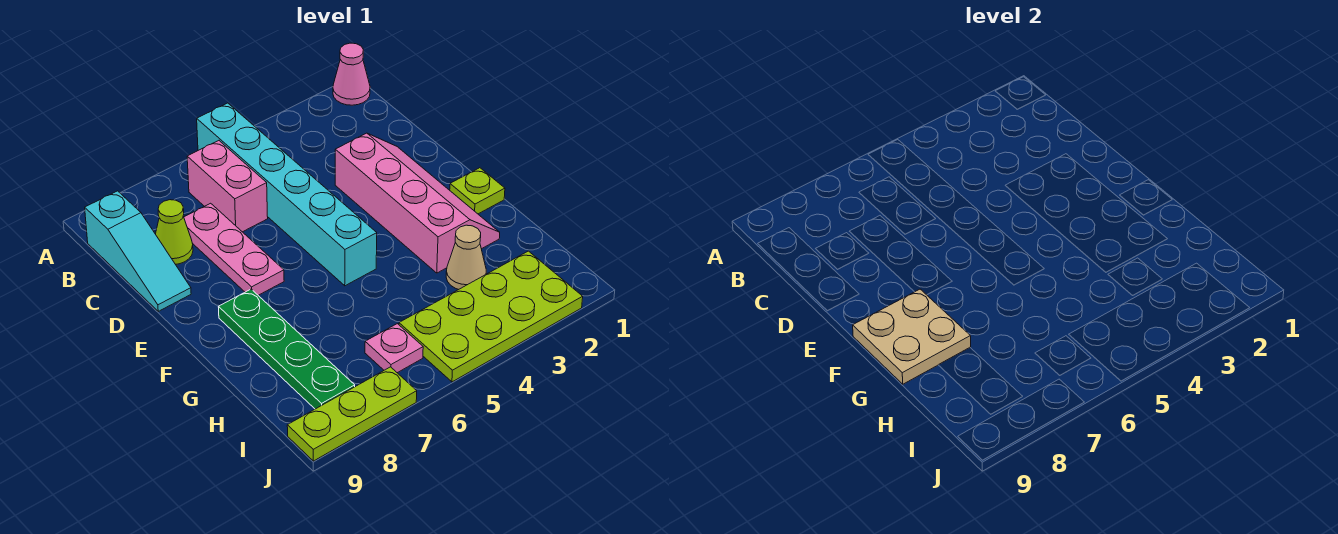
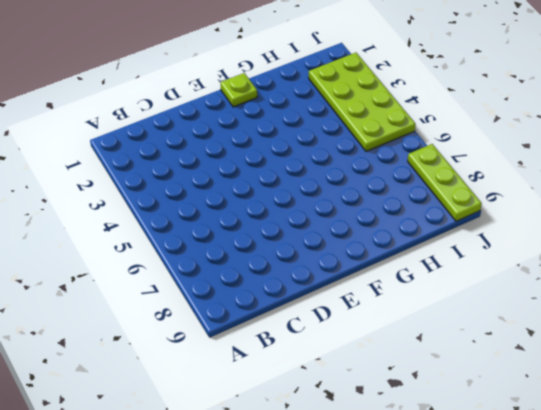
none -> pink cone A1 level 1
none -> cyan brick A5:F5 level 1
none -> pink brick B6:C6 level 1

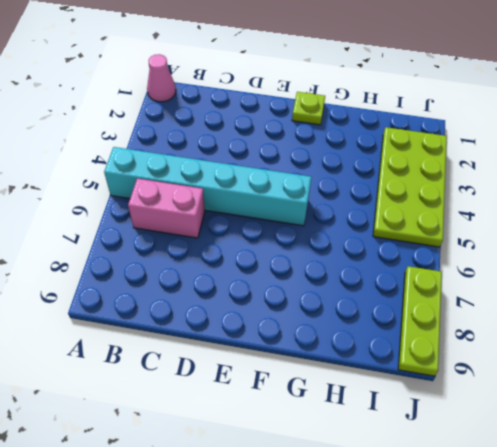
none -> cyan slope B9:D9 level 1 top B
none -> pink plate C7:E7 level 1
none -> lime cone C8 level 1

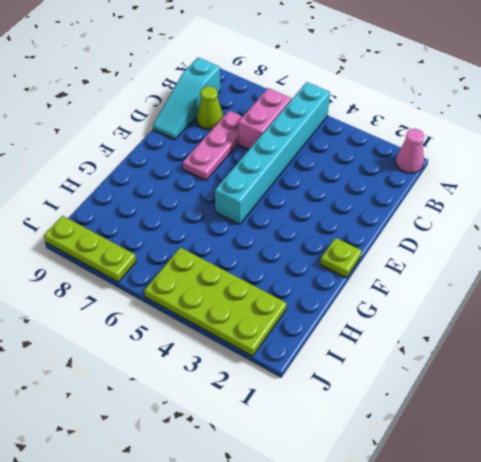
none -> pink slope D2:G3 level 1 top 3
none -> green plate F8:I8 level 1
none -> tan cone H3 level 1

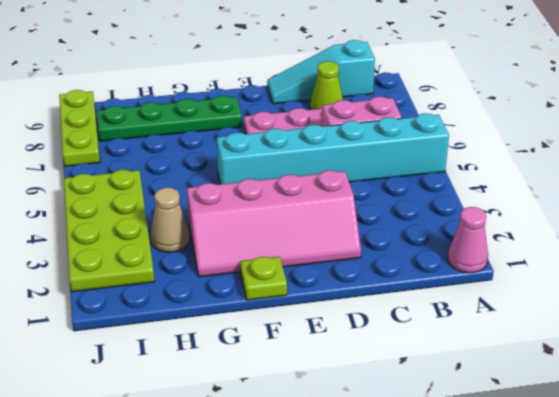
none -> pink plate I6 level 1
none -> tan plate F8:G9 level 2

